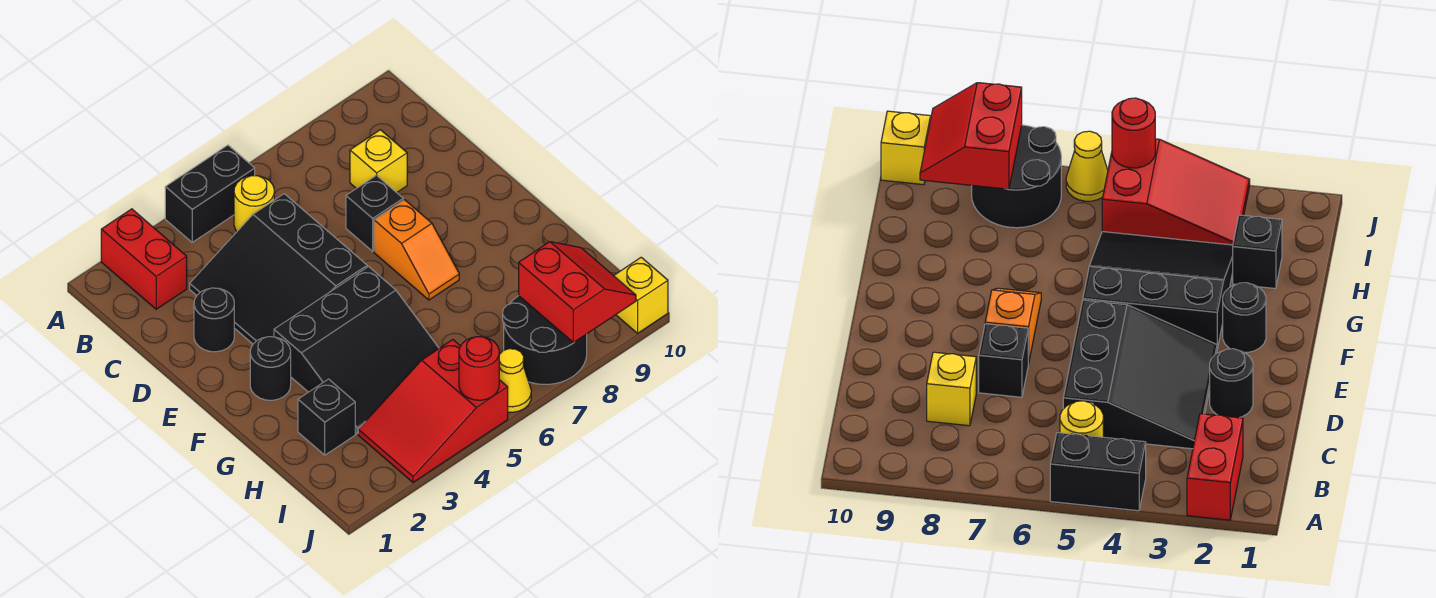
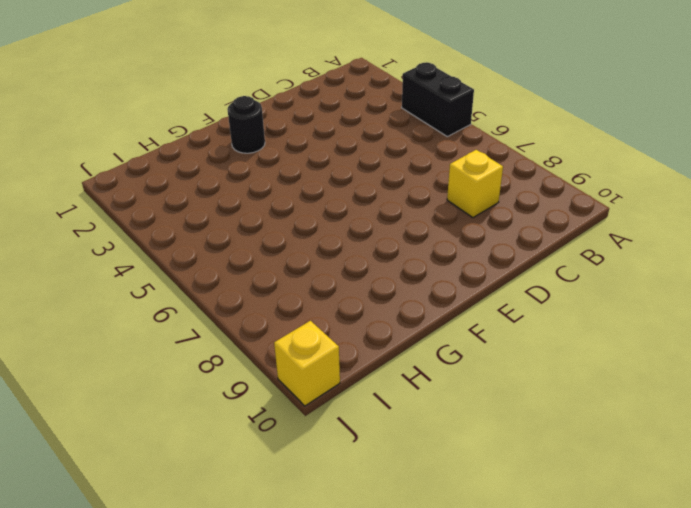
none -> red brick A2:B2 level 1
none -> yellow round brick B5 level 1
none -> black slope C3:E5 level 1 top 5

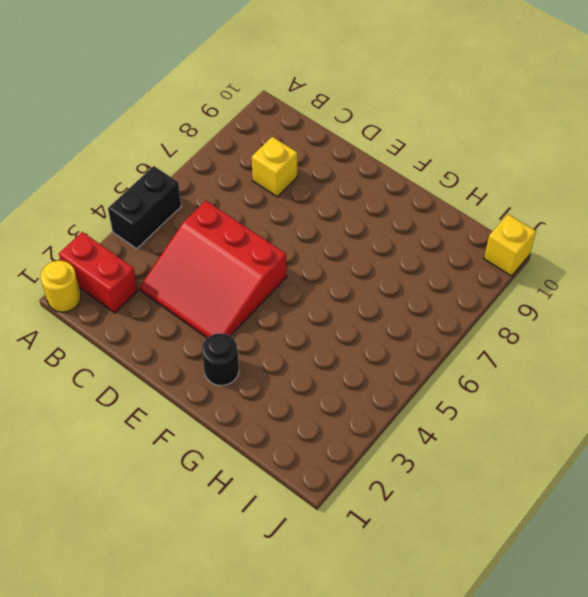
yellow round brick A1 level 1 -> yellow round brick B5 level 1
red slope C3:E5 level 1 top 5 -> black slope C3:E5 level 1 top 5
none -> black round brick D2 level 1
none -> black brick D7 level 1
none -> orange slope E7:F7 level 1 top E

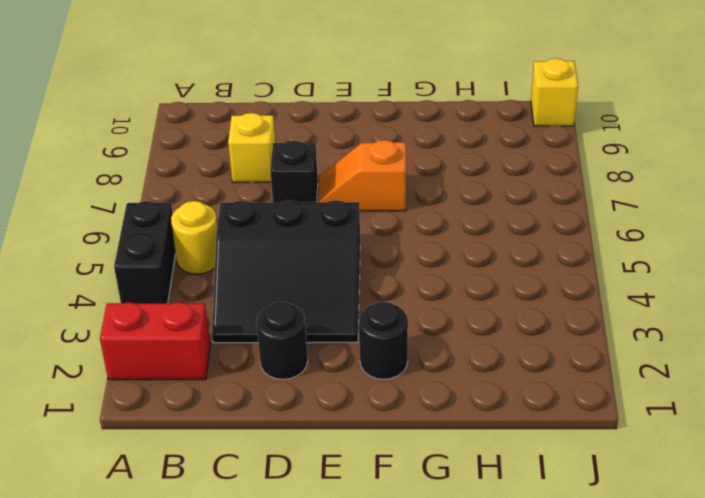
orange slope E7:F7 level 1 top F -> orange slope E7:F7 level 1 top E
none -> black slope F3:H5 level 1 top F
none -> black brick H2 level 1
none -> red slope I3:J5 level 1 top 5

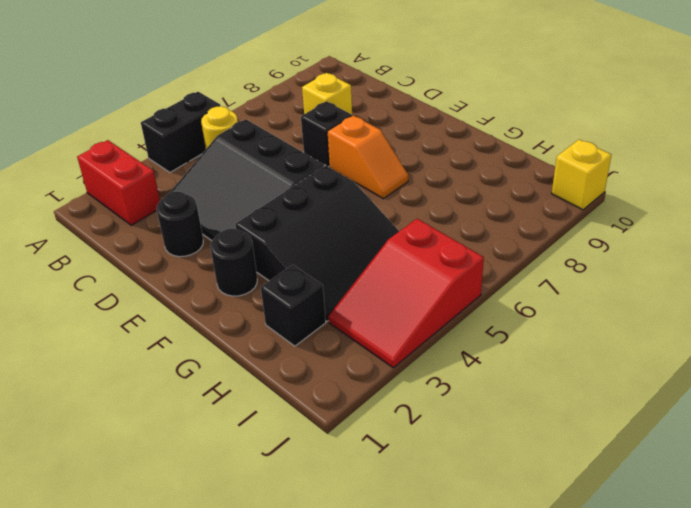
none -> black round brick I7:J8 level 1
none -> yellow cone J6 level 1
none -> red slope I8:J9 level 2 top 8

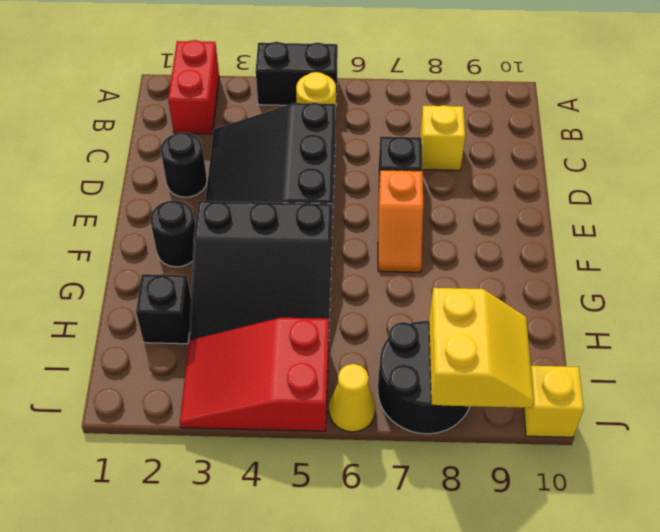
yellow slope I8:J9 level 2 top 8 -> red slope I8:J9 level 2 top 8
none -> red round brick J5 level 2

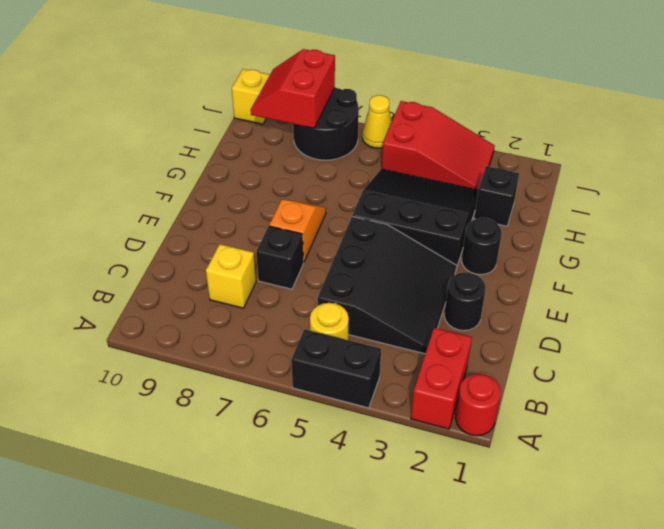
red round brick A1 level 1 -> red round brick J5 level 2

